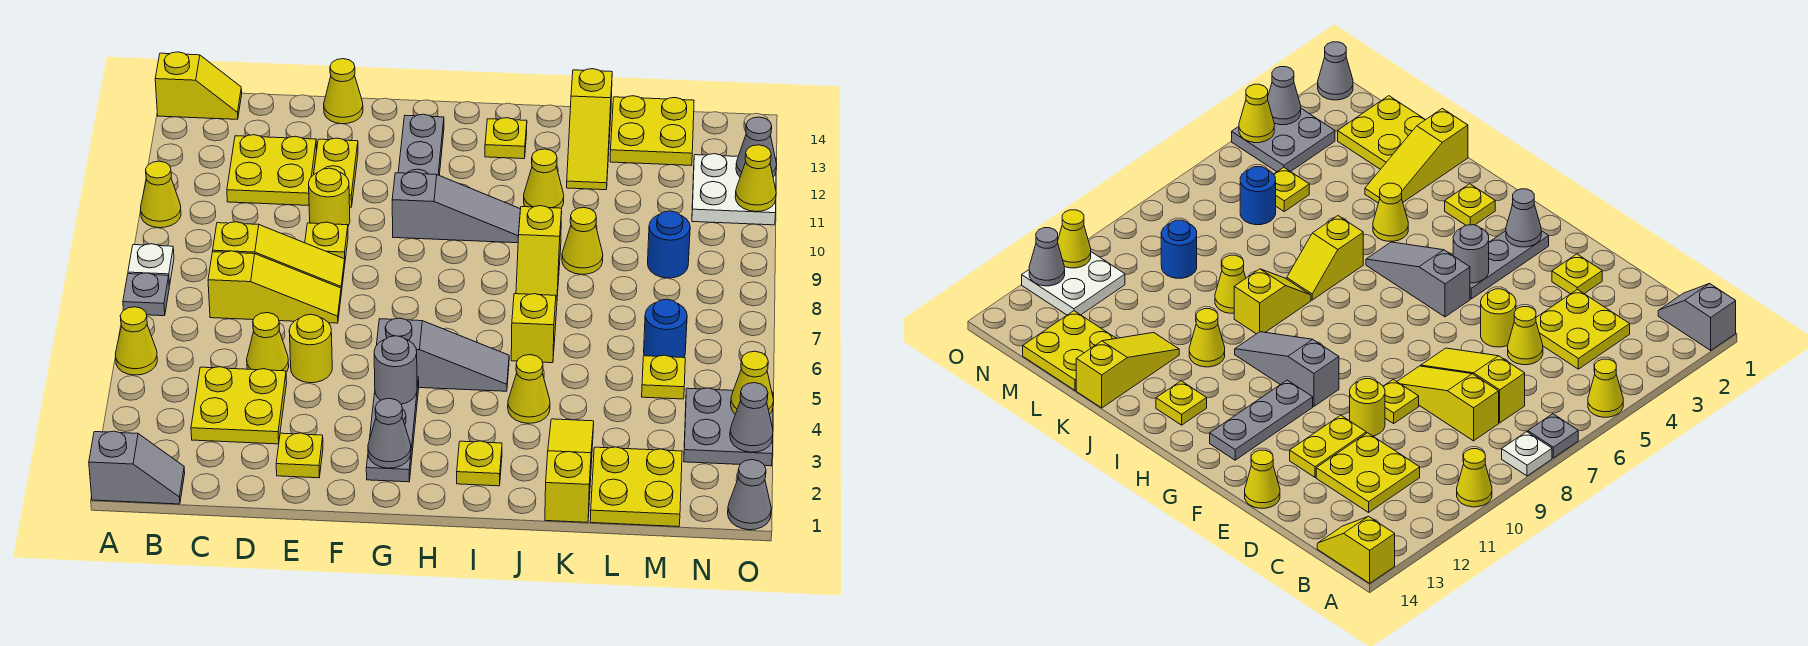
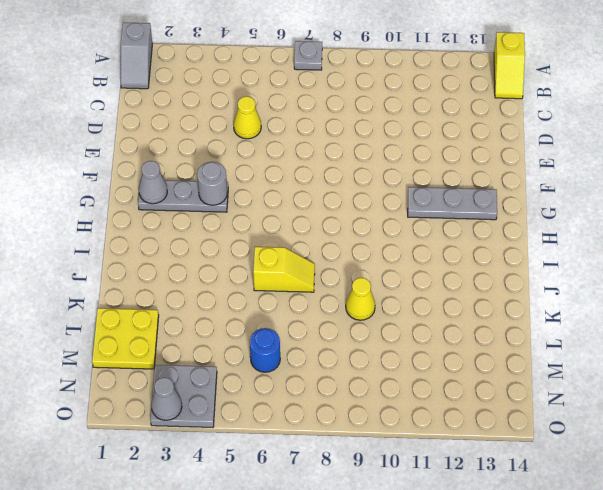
none -> yellow cone A5 level 1
none -> white plate A8 level 1
none -> yellow cone A10 level 1
none -> yellow plate C3:D4 level 1

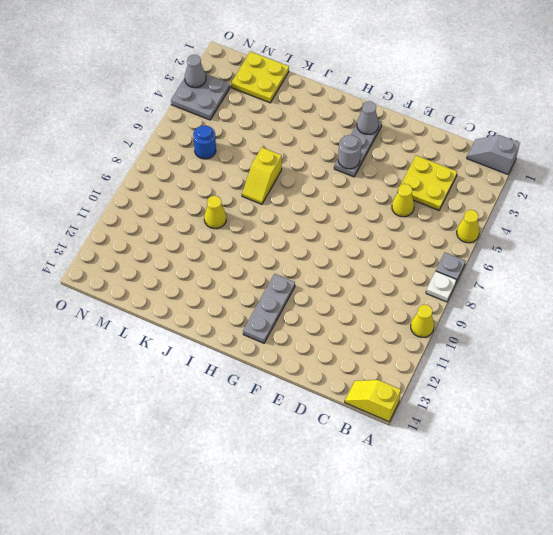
none -> yellow slope C7:E7 level 1 top C
none -> yellow slope C8:E8 level 1 top C
none -> yellow plate C11:D12 level 1
none -> yellow plate E2 level 1

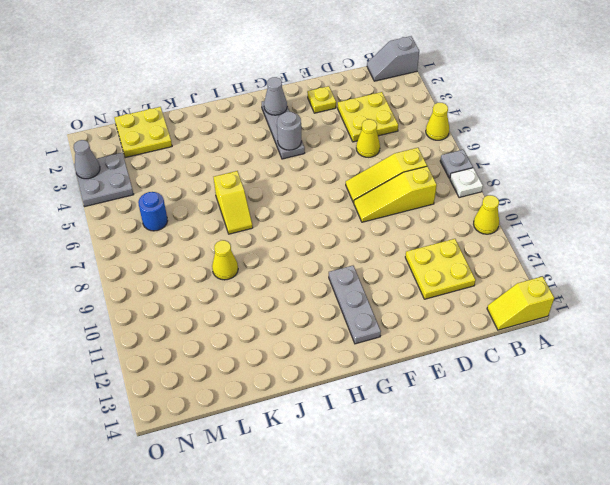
none -> yellow round brick E5 level 1
none -> yellow plate E9 level 1
none -> yellow round brick E10 level 1
none -> yellow plate E11:E12 level 1

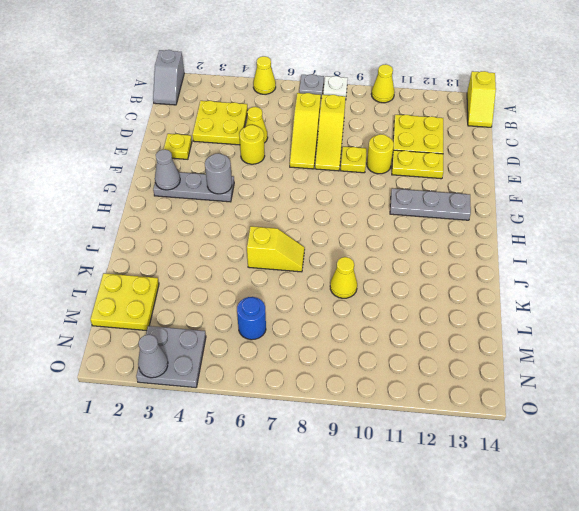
none -> yellow cone E14 level 1
none -> grey slope G5:I5 level 1 top G
none -> grey slope G10:I10 level 1 top G
none -> yellow plate I2 level 1

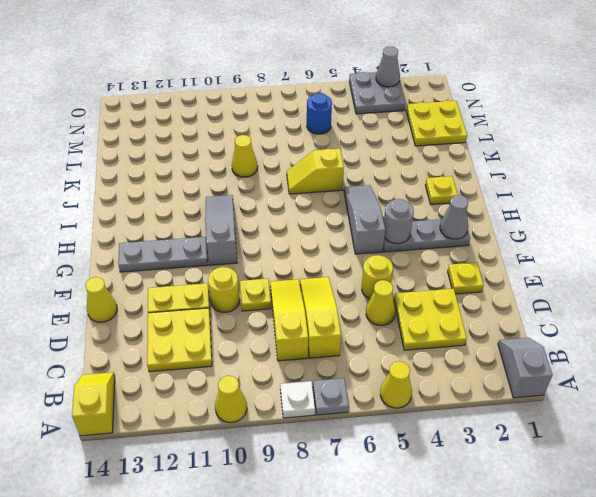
none -> yellow plate I13 level 1
none -> yellow cone J4 level 1
none -> yellow slope J8:J9 level 1 top 9
none -> yellow cone J11 level 1

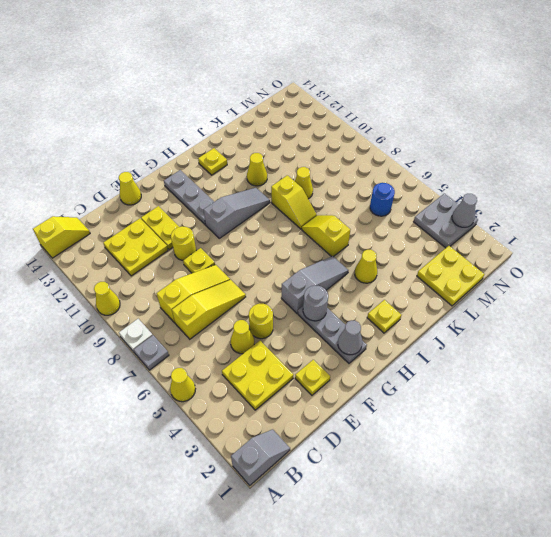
none -> yellow slope K1:K3 level 1 top 1
none -> yellow slope K12:K14 level 1 top 14
none -> yellow plate L13:M14 level 1
none -> yellow plate M5 level 1

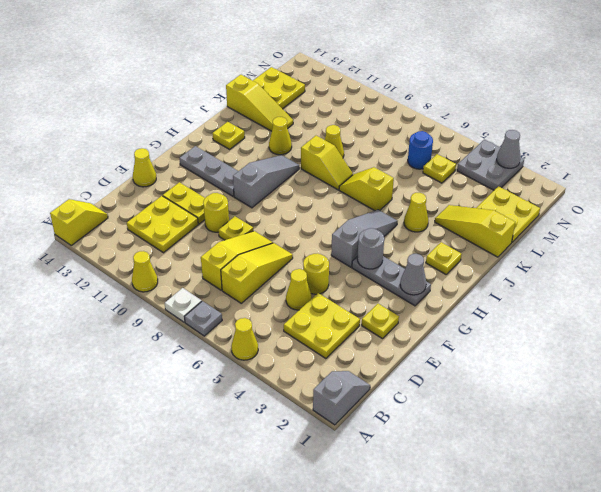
none -> blue round brick M9 level 1
none -> white plate N11:O12 level 1
none -> grey cone O1 level 1
none -> yellow cone O4 level 2

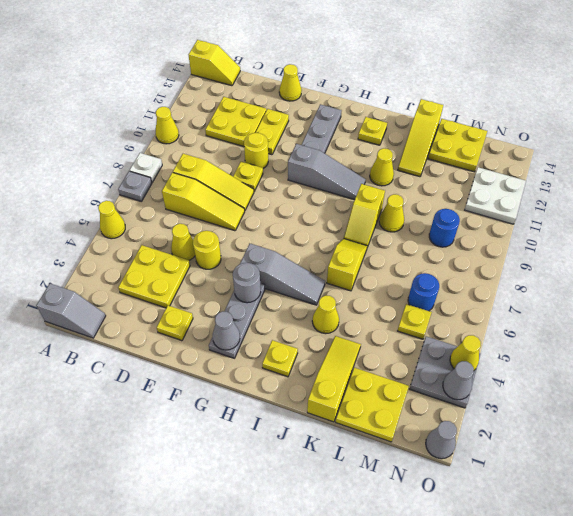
none -> yellow cone O11 level 2
none -> grey cone O12 level 2

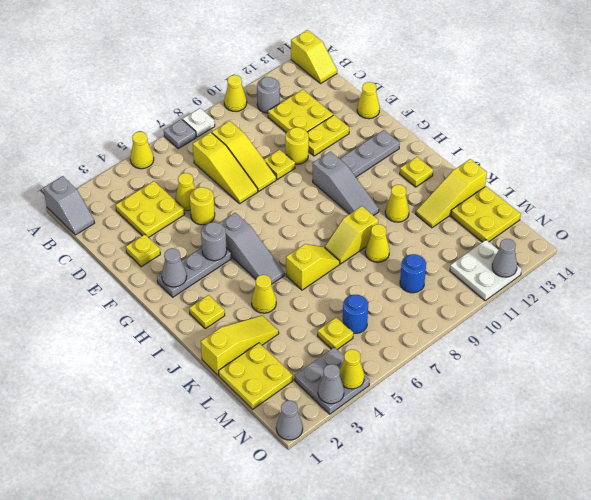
grey round brick B11 level 1 -> none
none -> yellow cone O11 level 2

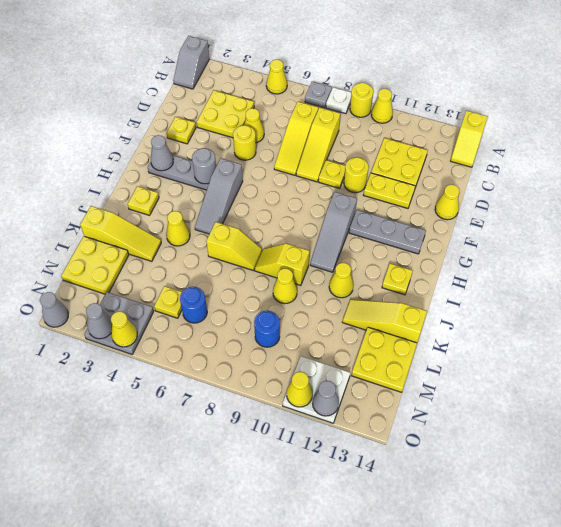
yellow round brick A9 level 1 -> none

